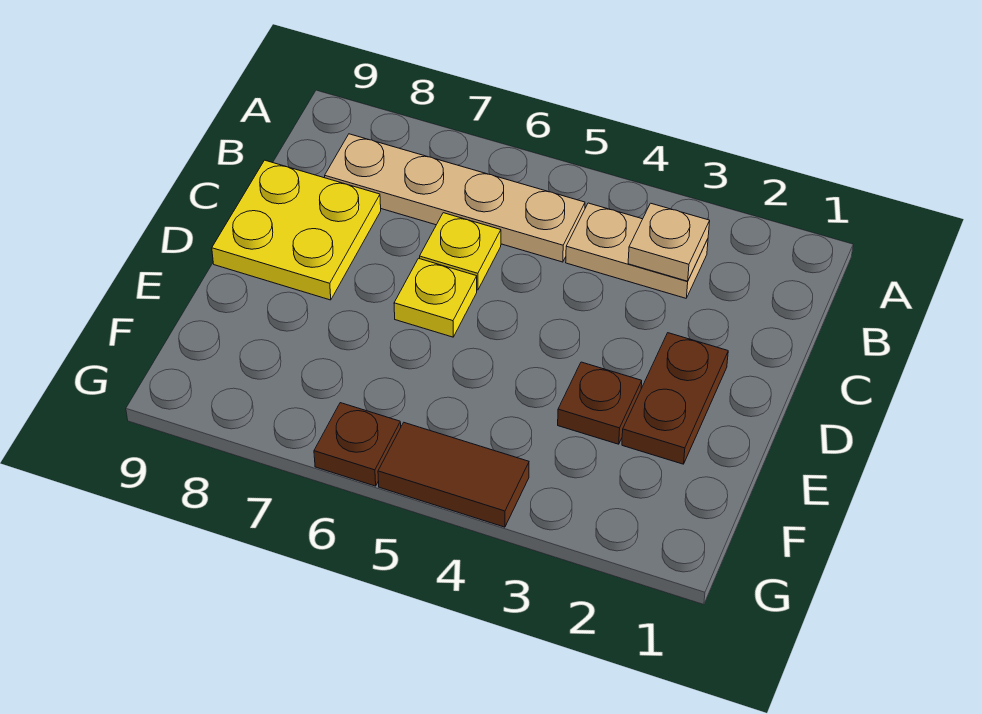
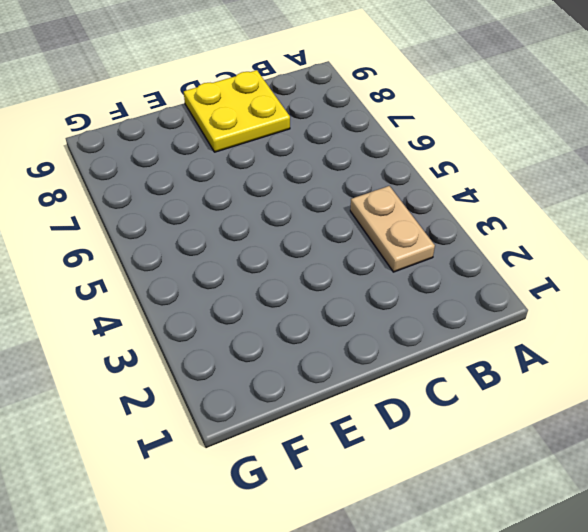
none -> tan plate B5:B8 level 1
none -> yellow plate C6 level 1

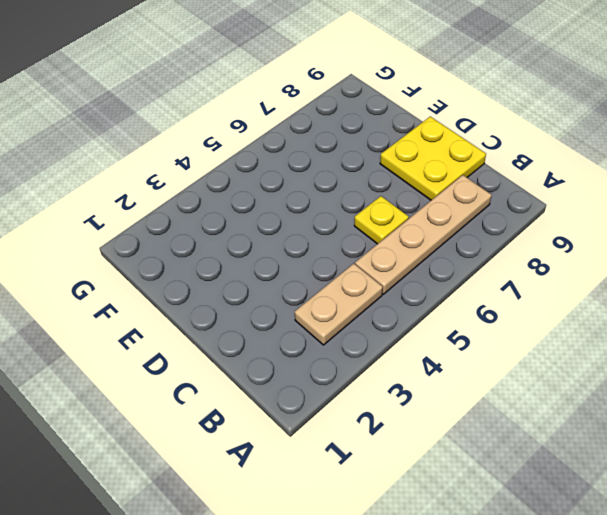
none -> brown plate D2:E2 level 1
none -> yellow plate D6 level 1

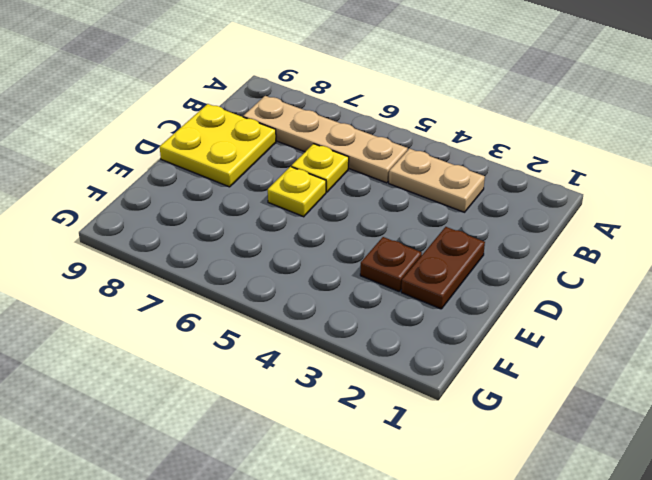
none -> brown tile G4:G5 level 1
none -> brown plate G6 level 1

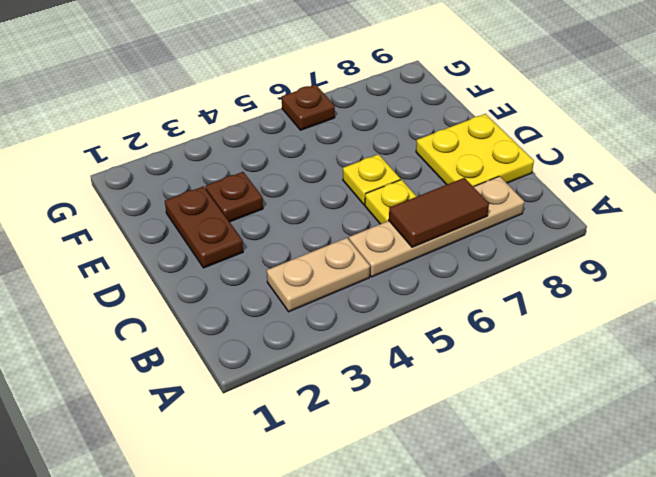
brown tile B6:B7 level 2 -> brown tile G4:G5 level 1
none -> tan plate B3 level 2

